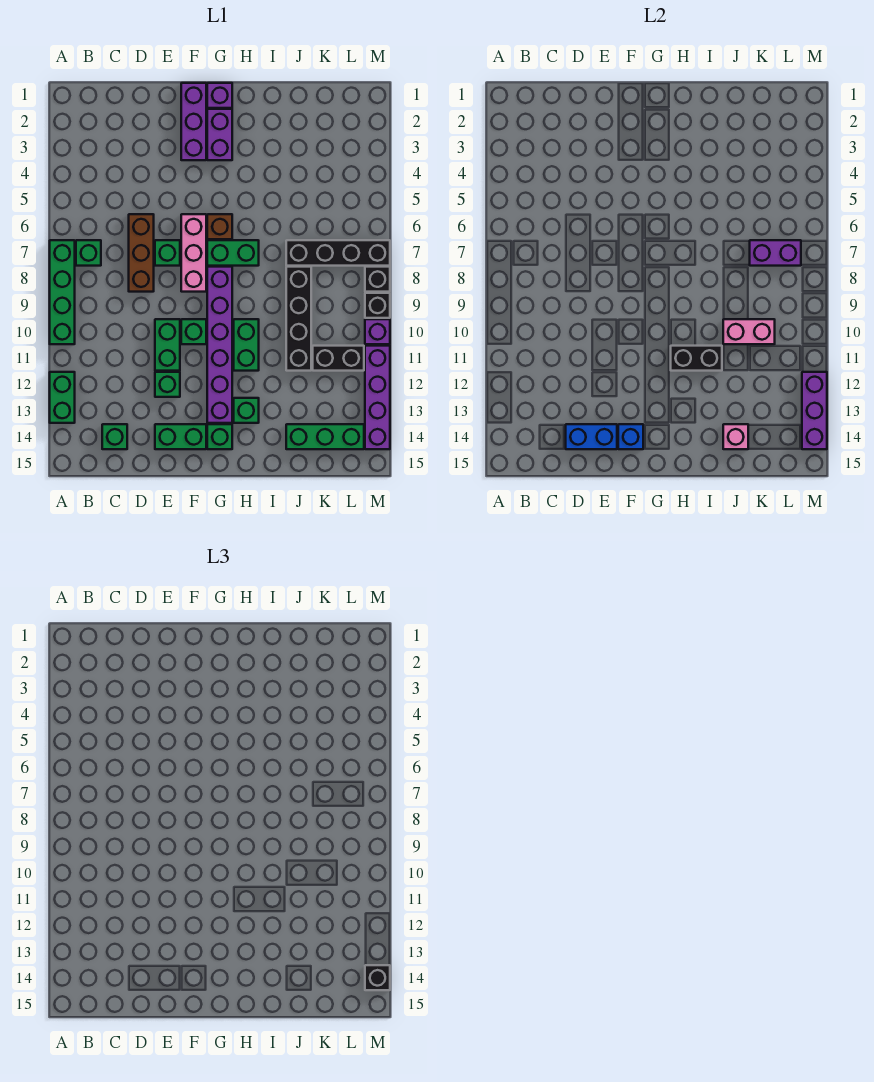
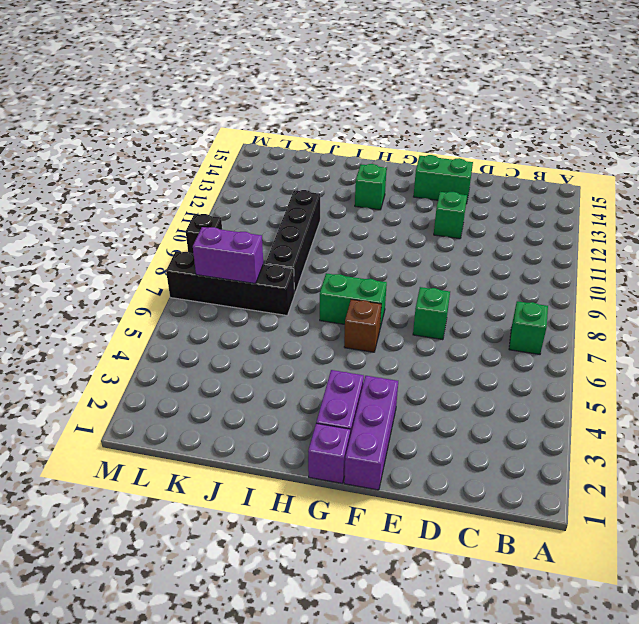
none -> green brick A7:A10 level 1
none -> green brick A12:A13 level 1
none -> green brick C14 level 1
none -> brown brick D6:D8 level 1

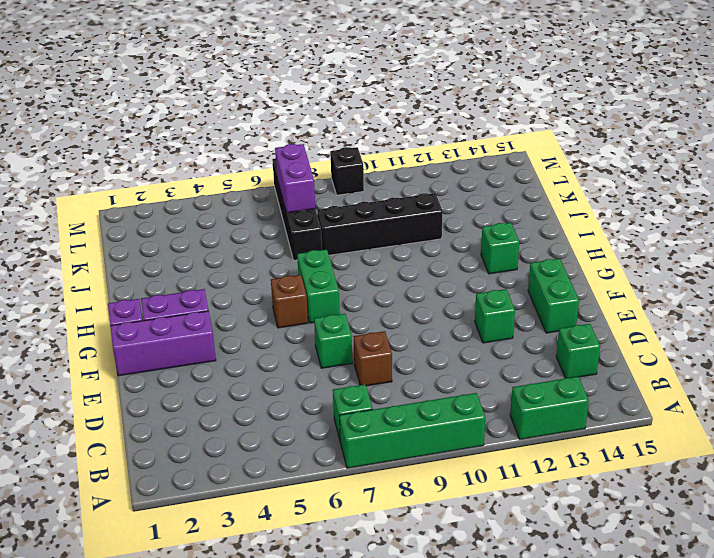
brown brick D8 level 1 -> brown brick D6:D8 level 1
none -> green brick E10:E11 level 1
none -> pink brick F6:F8 level 1
none -> green brick F10 level 1
none -> purple brick G8:G13 level 1

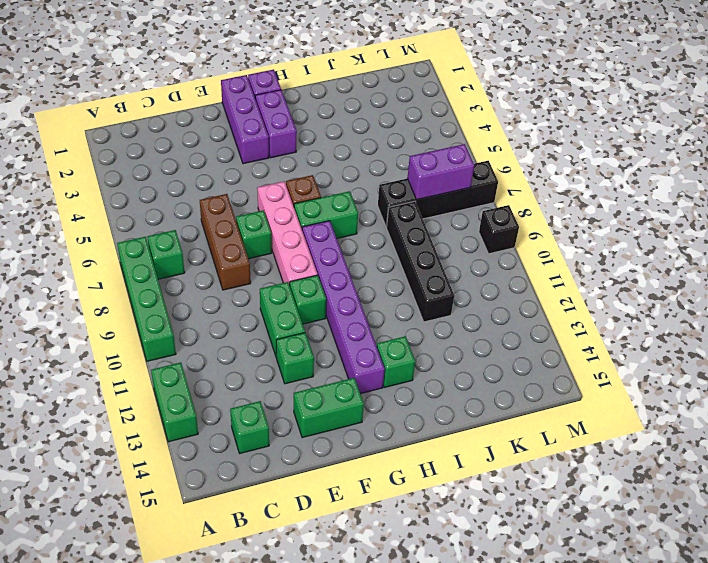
pink brick F6:F9 level 1 -> pink brick F6:F8 level 1
none -> green brick G14 level 1
none -> green brick H10:H11 level 1
none -> green brick J14:L14 level 1
none -> black brick K11:L11 level 1

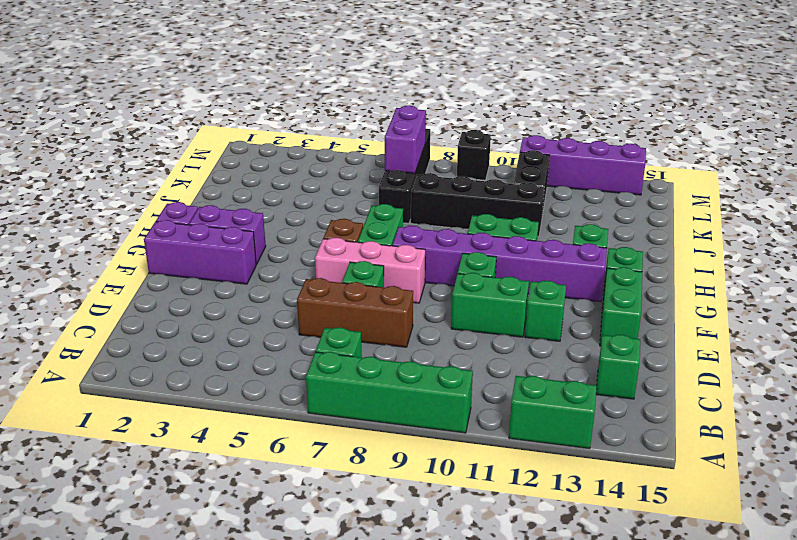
none -> green brick J14:L14 level 1
none -> black brick M8 level 1
none -> purple brick M10 level 1
none -> blue brick D14:E14 level 2

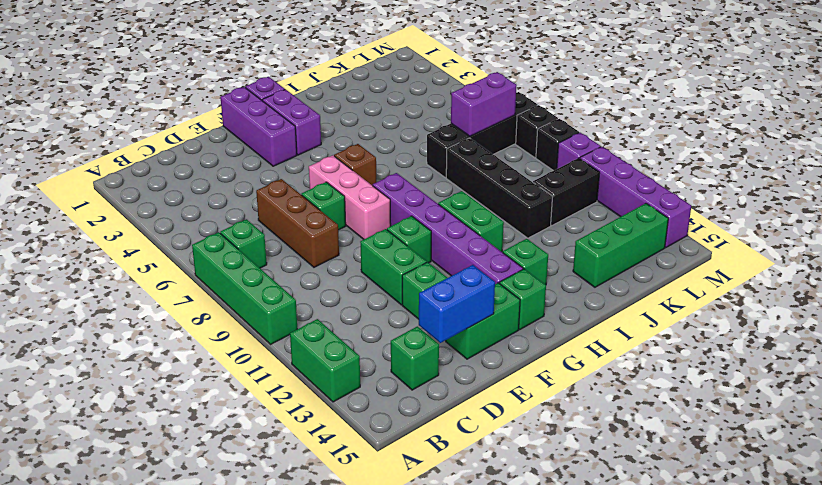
none -> green brick G7:H7 level 1
none -> blue brick F14 level 2
none -> black brick H11:I11 level 2
none -> pink brick J10:K10 level 2

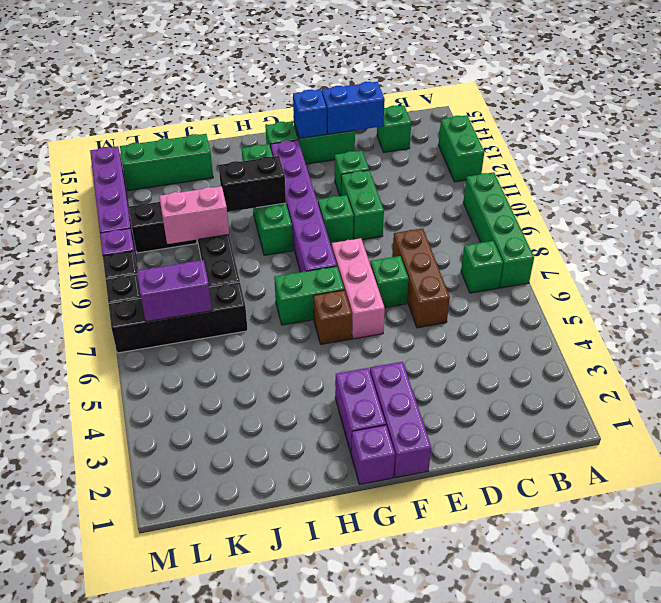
none -> pink brick J14 level 2
none -> purple brick M12:M14 level 2
none -> black brick M14 level 3

